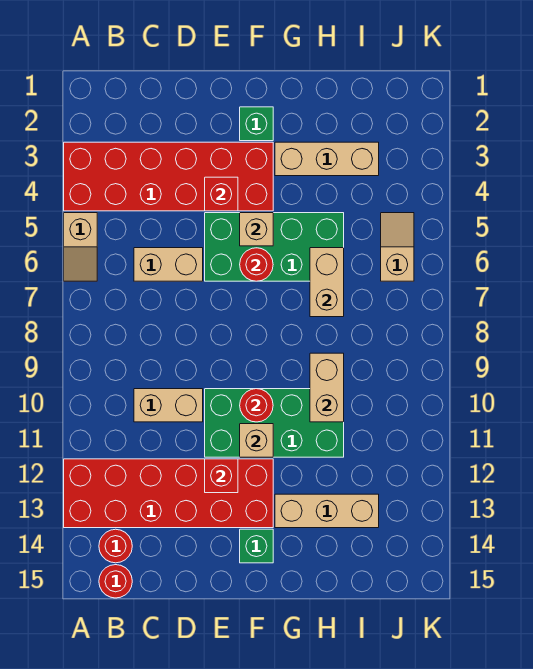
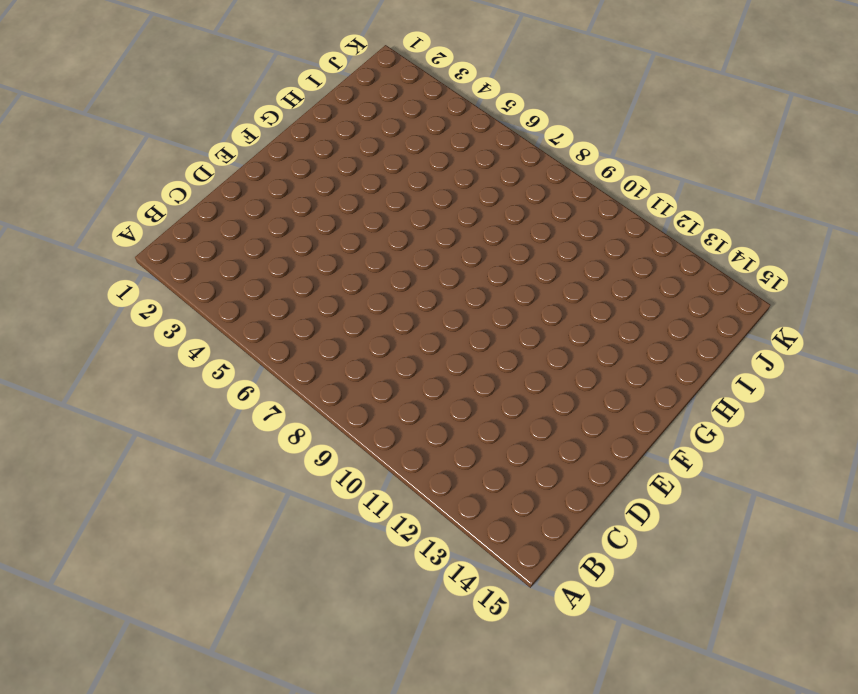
none -> red brick A3:F4 level 1
none -> tan slope A5:A6 level 1 top 5
none -> red brick A12:F13 level 1

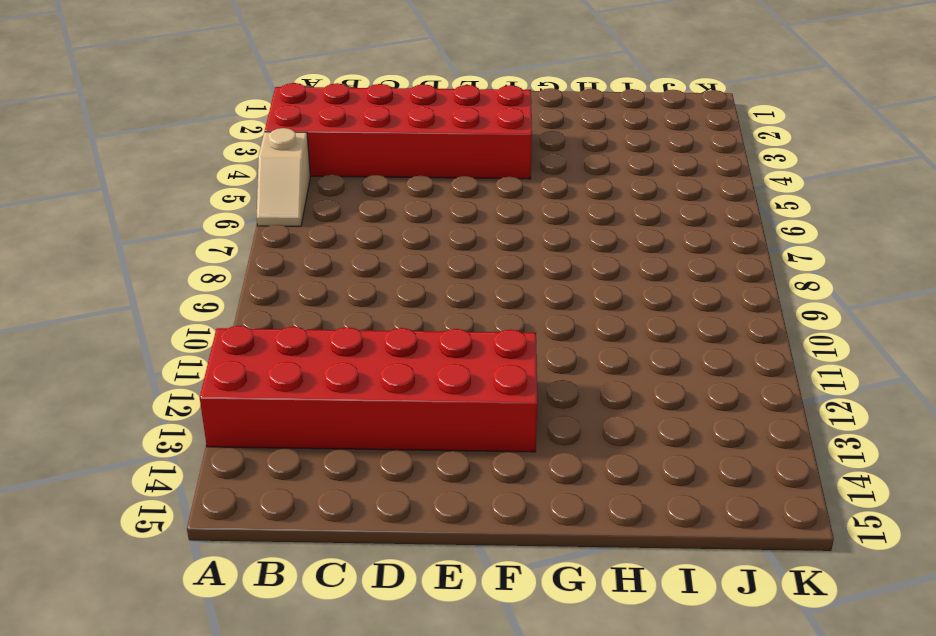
none -> red round brick B14 level 1
none -> red round brick B15 level 1
none -> tan brick C6:D6 level 1

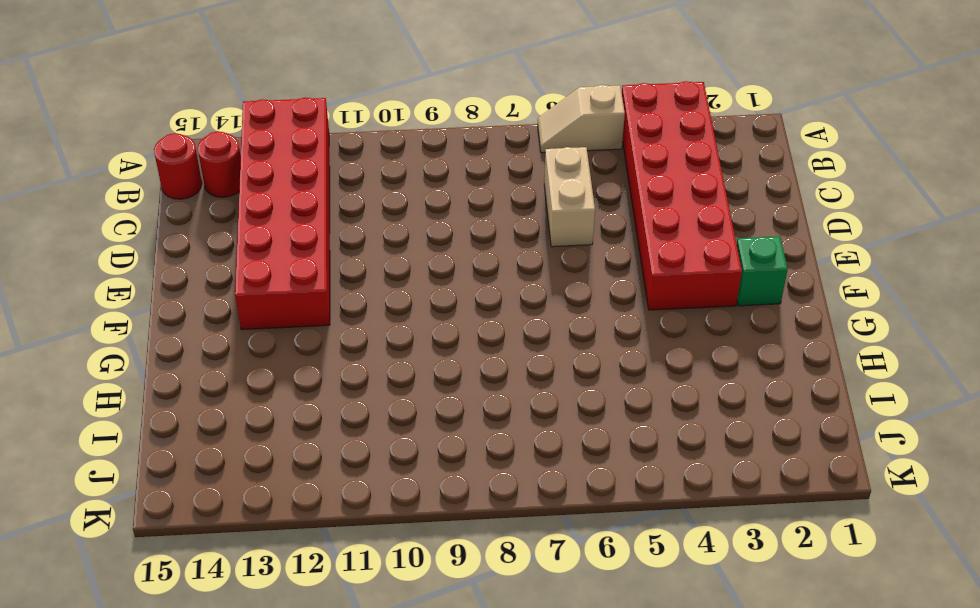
none -> tan brick C10:D10 level 1
none -> green brick E5:H6 level 1
none -> green brick E10:H11 level 1

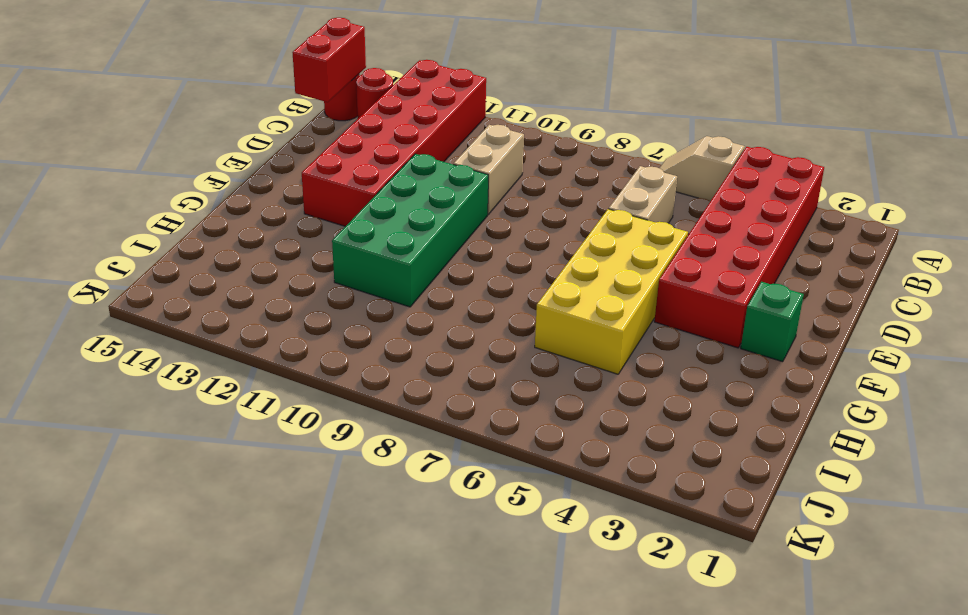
red brick B15:C15 level 2 -> none
yellow brick E5:H6 level 1 -> green brick E5:H6 level 1
none -> green brick F14 level 1
none -> tan brick G3:I3 level 1
none -> tan brick G13:I13 level 1

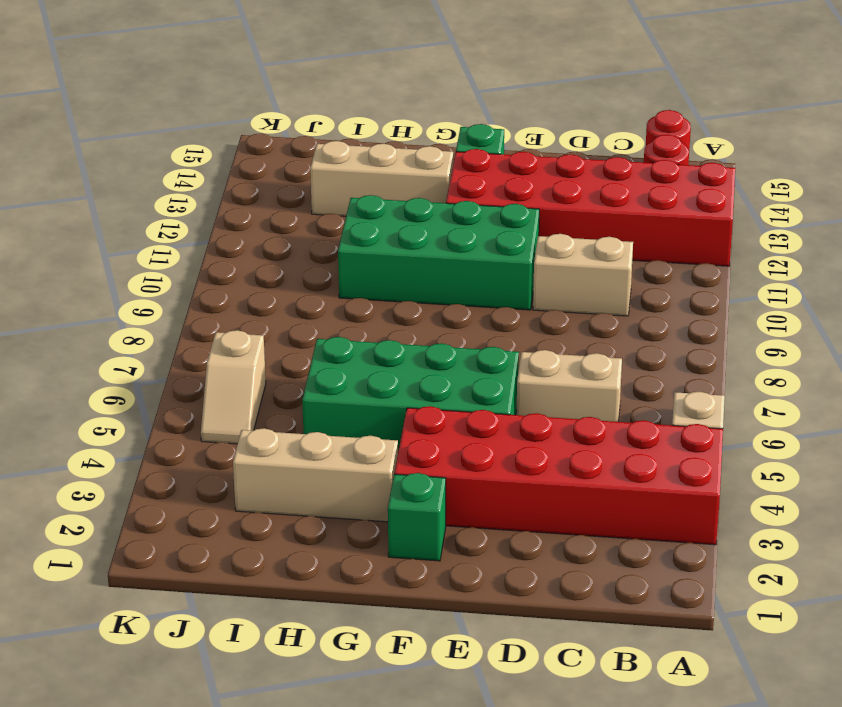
none -> red brick E4 level 2
none -> red brick E12 level 2
none -> tan brick F5 level 2

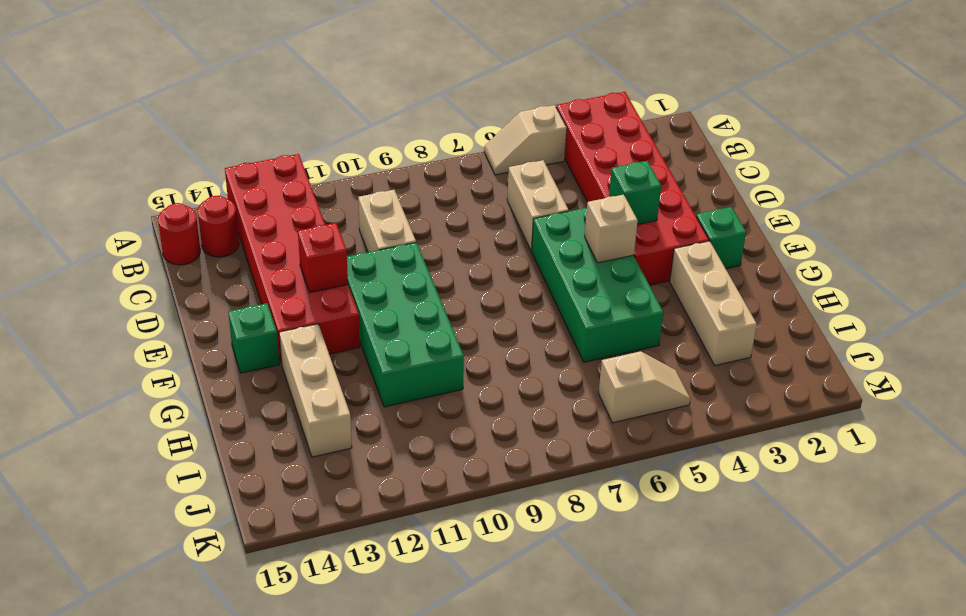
green brick E4 level 2 -> red brick E4 level 2
none -> red round brick F6 level 2
none -> red round brick F10 level 2
none -> tan brick F11 level 2

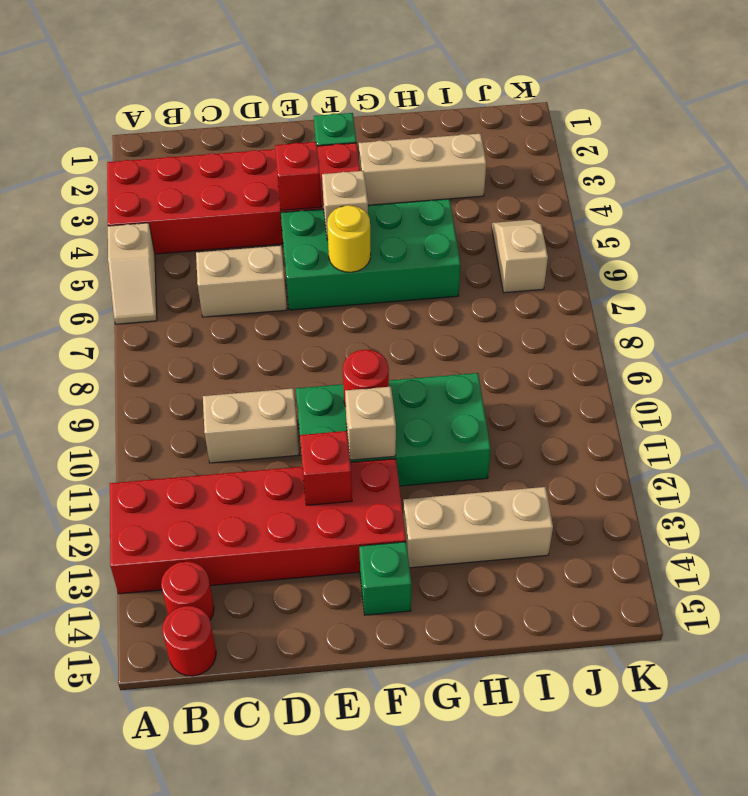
yellow round brick F6 level 2 -> red round brick F6 level 2
none -> tan brick H6:H7 level 2
none -> tan brick H9:H10 level 2

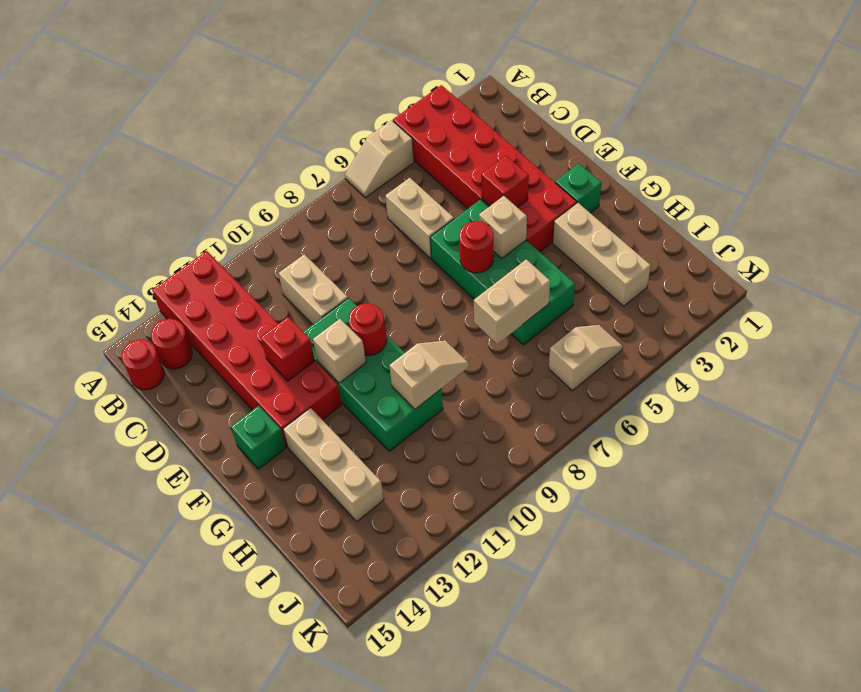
tan slope H9:H10 level 2 top 10 -> tan brick H9:H10 level 2

